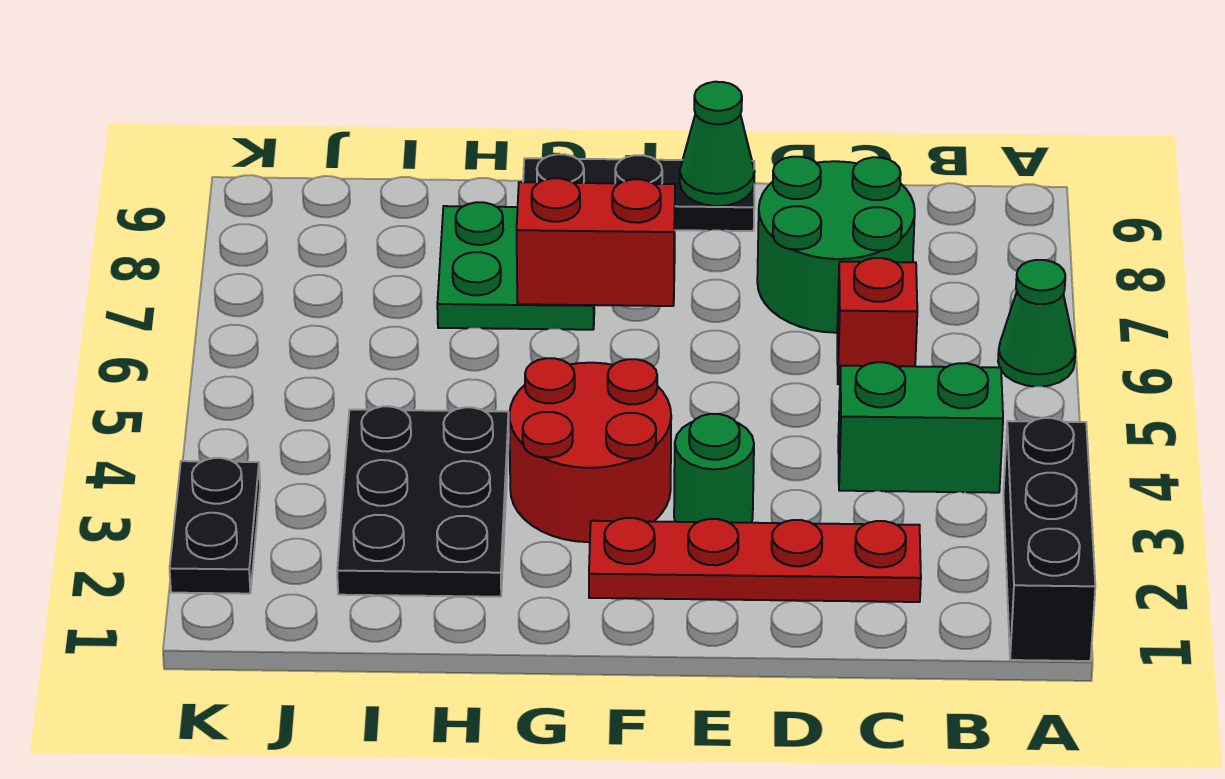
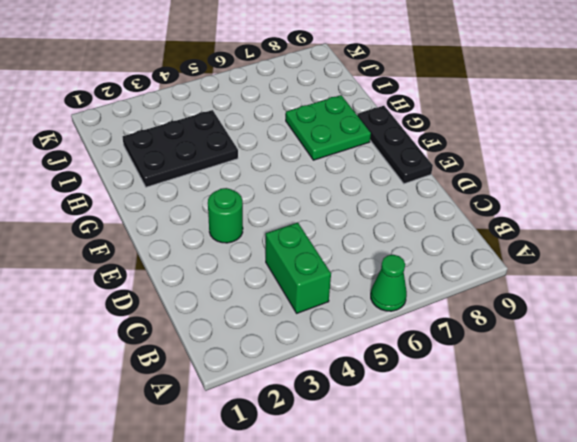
none -> black brick A1:A3 level 1
none -> red plate C2:F2 level 1
none -> red brick C6 level 1

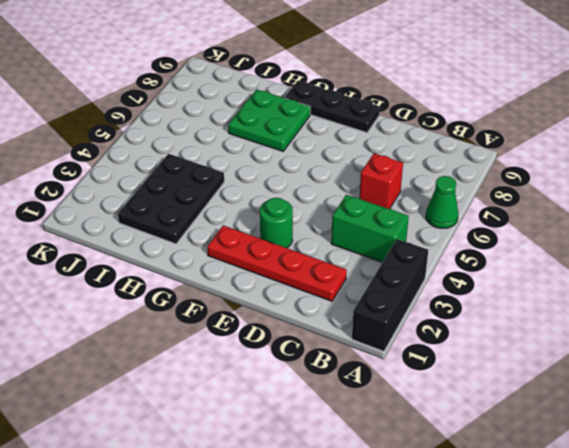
none -> green round brick C7:D8 level 1
none -> red round brick F3:G4 level 1
none -> black plate K2:K3 level 1

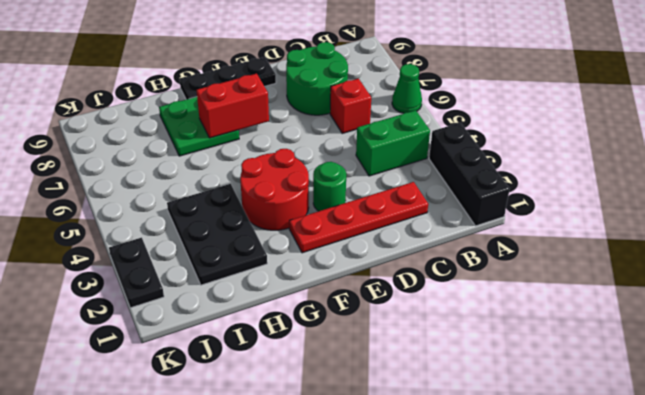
none -> green cone E9 level 2

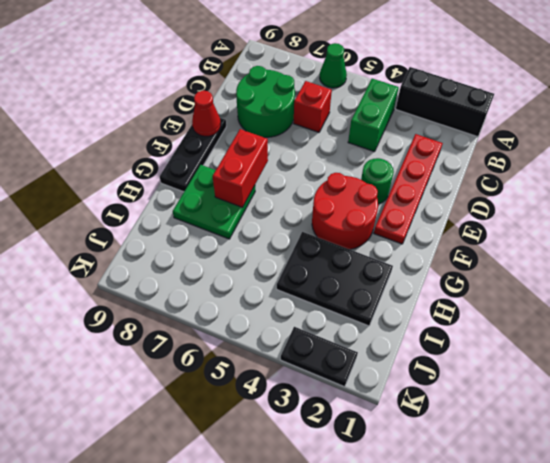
red cone E9 level 2 -> green cone E9 level 2

